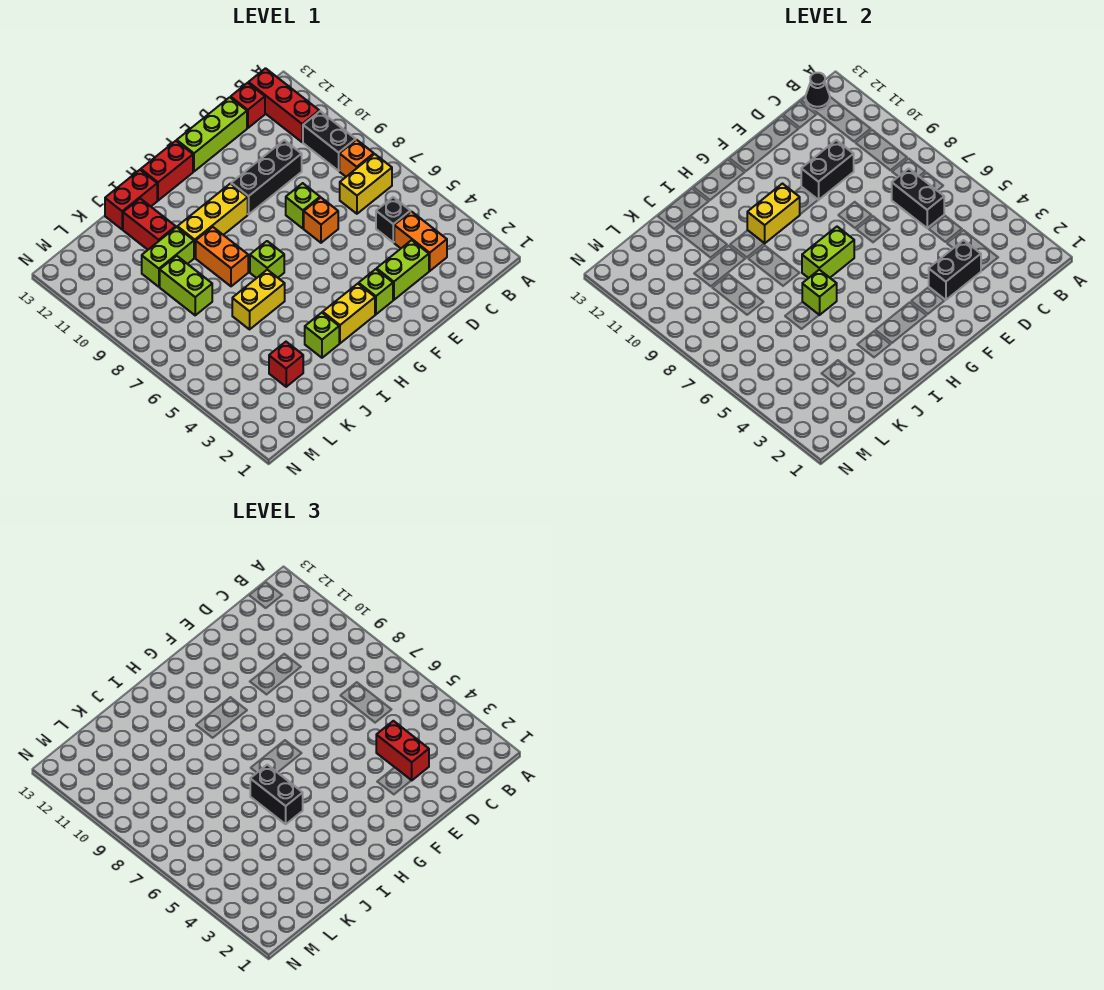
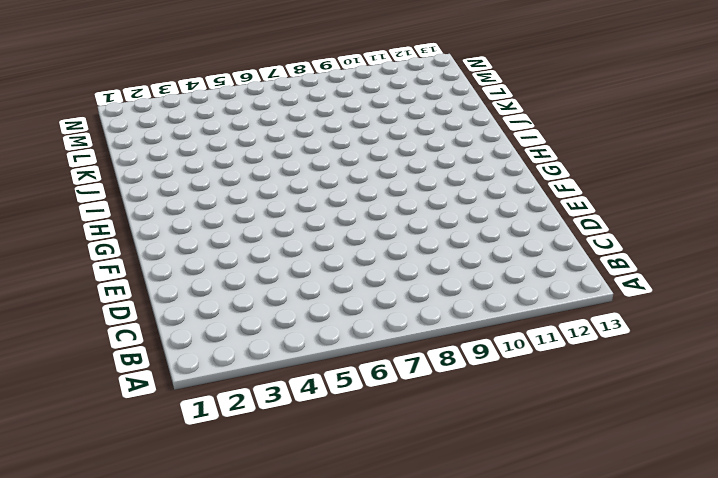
none -> yellow brick B7:C7 level 1
none -> orange brick B8 level 1
none -> black brick B9:B10 level 1
none -> red brick B11:B13 level 1

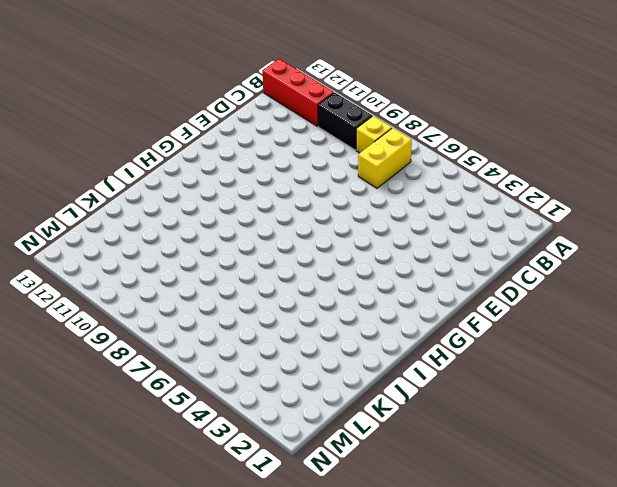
yellow brick B8 level 1 -> orange brick B8 level 1
none -> orange brick C3:C4 level 1
none -> black brick C5 level 1
none -> red brick C13 level 1
none -> lime brick D3:E3 level 1

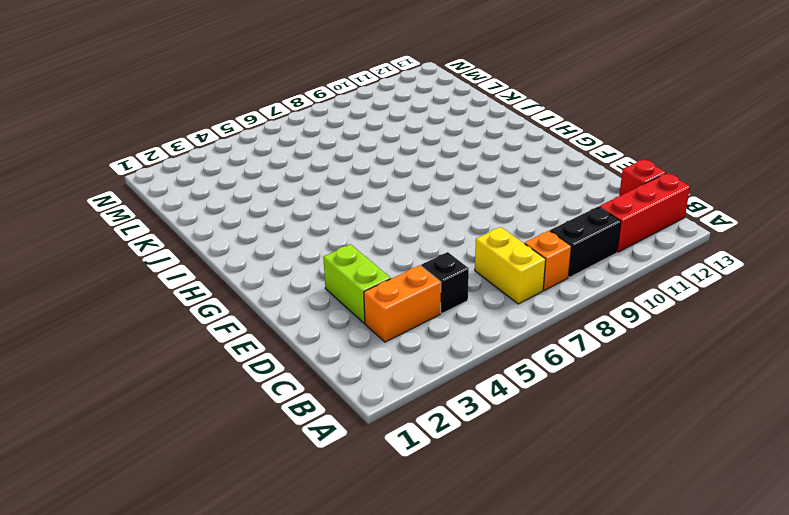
none -> black brick D10:F10 level 1
none -> lime brick D13:F13 level 1
none -> orange brick E7 level 1
none -> lime brick E8 level 1

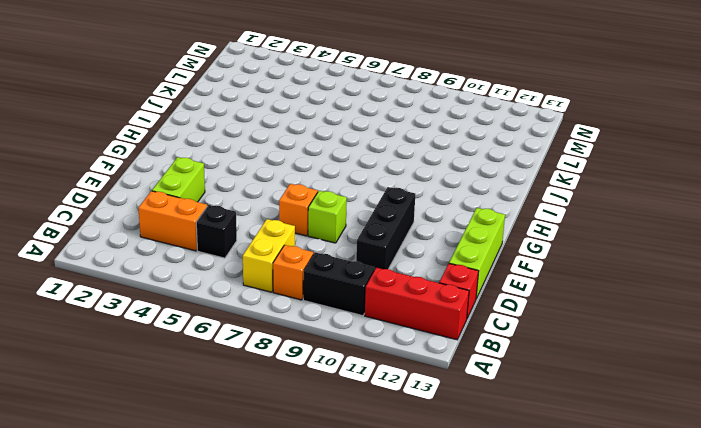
none -> lime brick F3 level 1
none -> yellow brick G3:H3 level 1
none -> yellow brick G10:I10 level 1
none -> red brick G13:H13 level 1

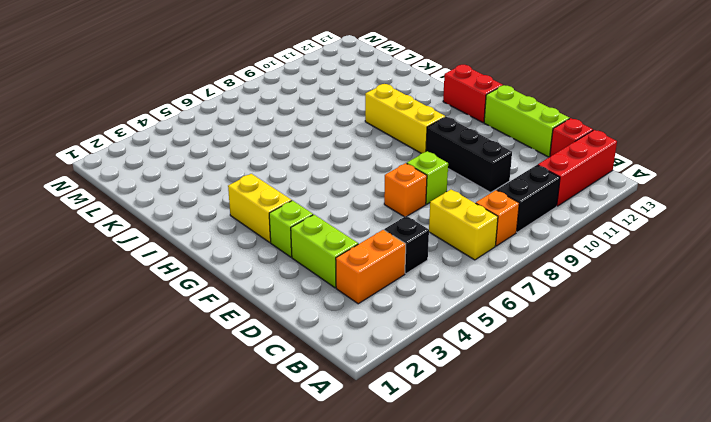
none -> lime brick H7 level 1
none -> lime brick I3 level 1
none -> yellow brick I6:J6 level 1
none -> orange brick I8:I9 level 1

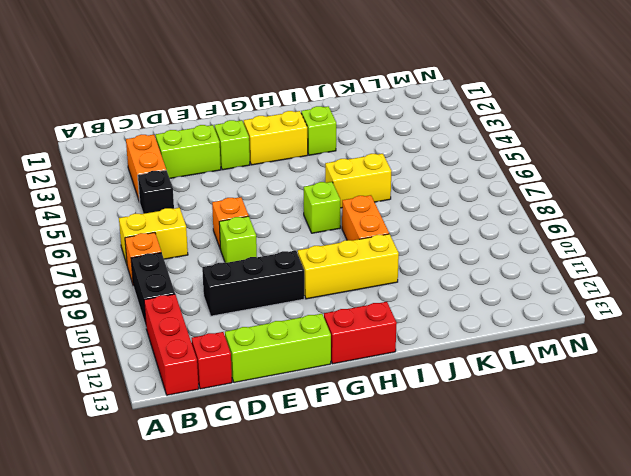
none -> red brick I13:J13 level 1
none -> lime brick J10:K10 level 1
none -> red brick J11:J12 level 1
none -> red brick K3 level 1

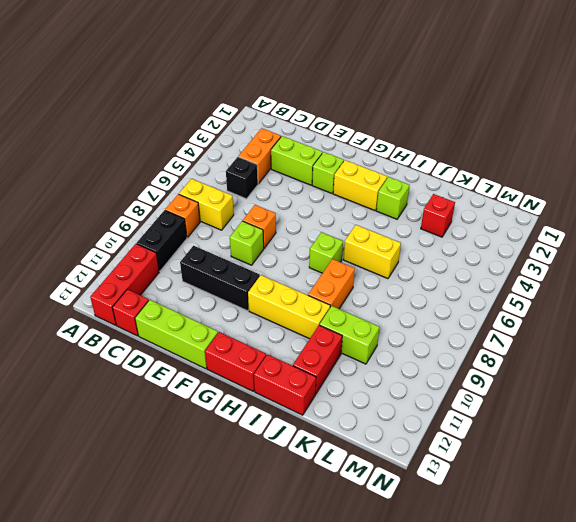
none -> lime brick K8:K9 level 1
none -> black cone B13 level 2
none -> black brick C6:C7 level 2
none -> black brick D3:E3 level 2

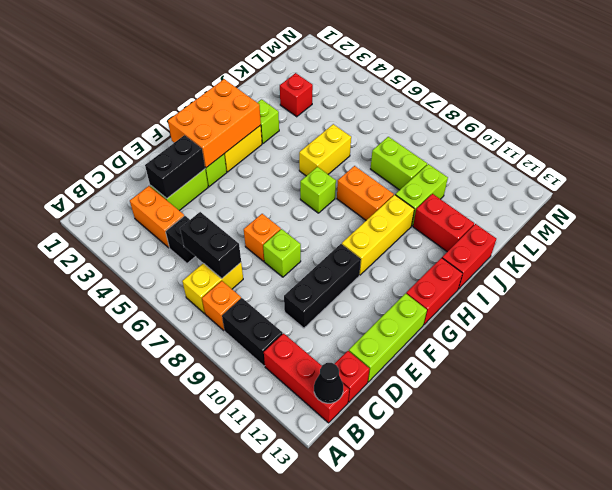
orange brick F2:H3 level 2 -> none
none -> black brick D10:E10 level 2
none -> lime brick G7:H7 level 2
none -> yellow brick G10:H10 level 2
none -> lime brick I6 level 2

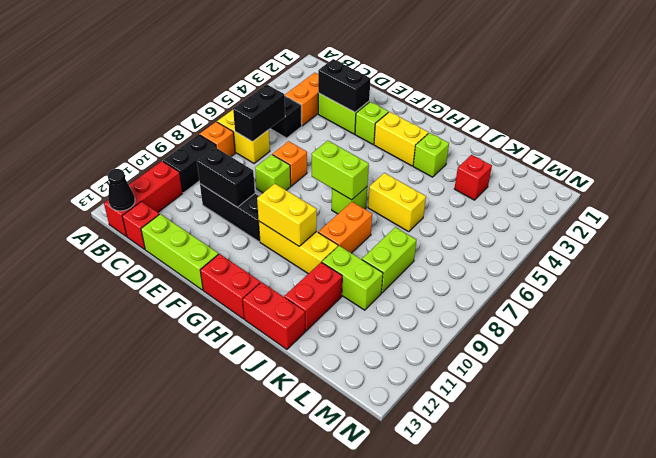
none -> lime brick I6 level 2
none -> red brick D3:D4 level 3
none -> black brick I5:I6 level 3

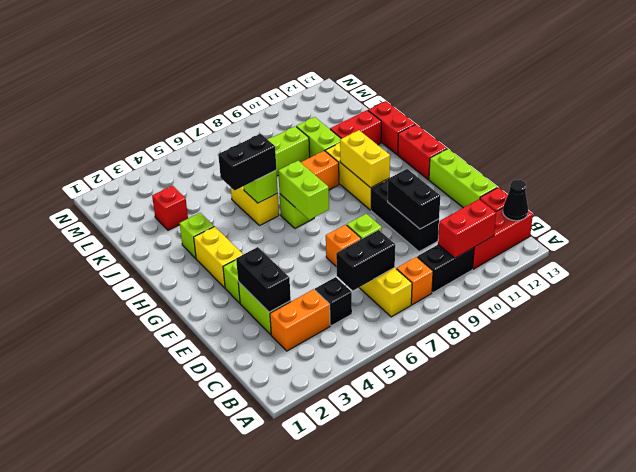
red brick B10:B11 level 2 -> red brick D3:D4 level 3

